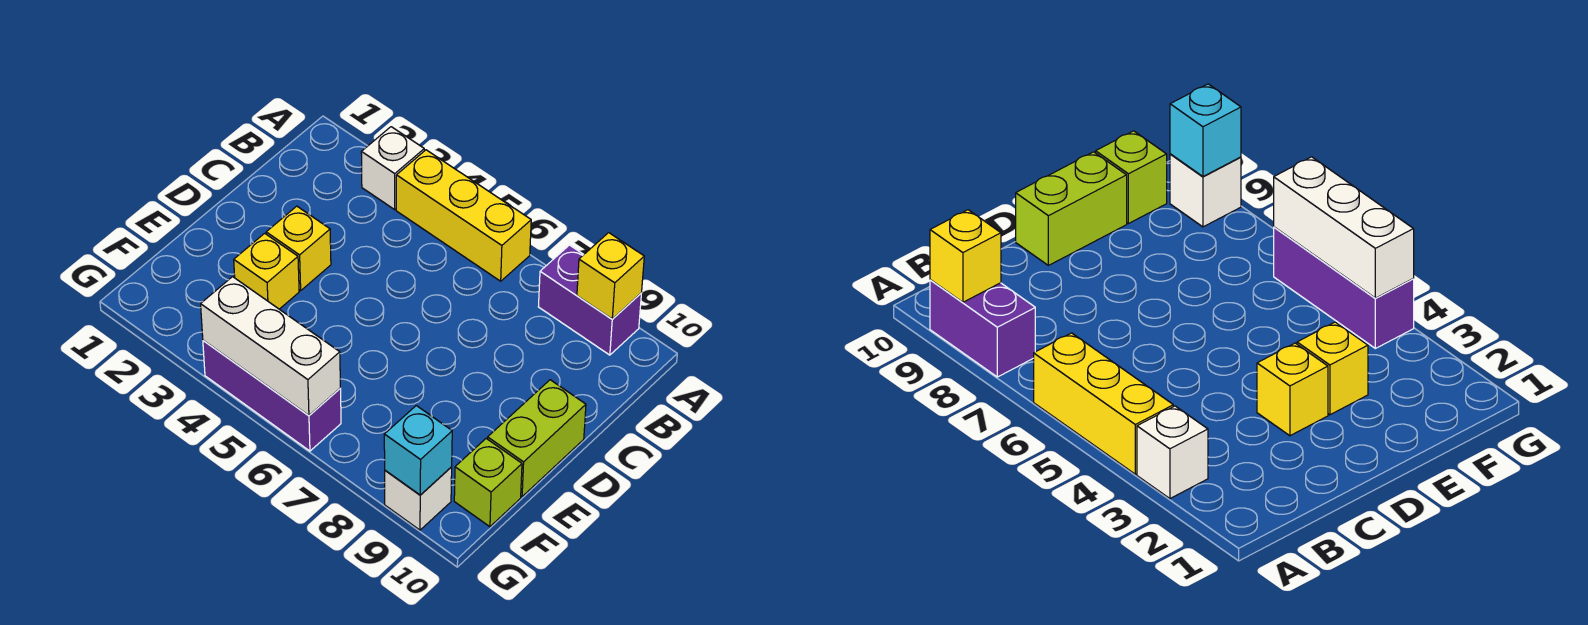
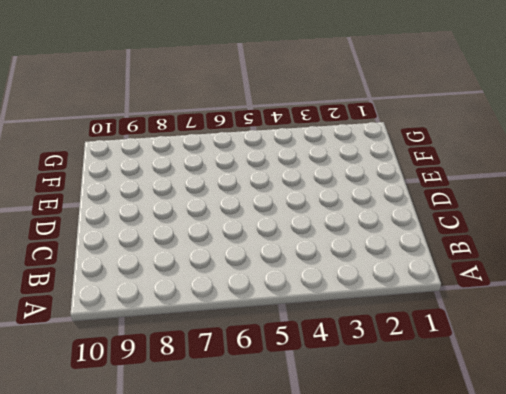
none -> white brick A3 level 1
none -> yellow brick A4:A6 level 1
none -> purple brick A8:A9 level 1

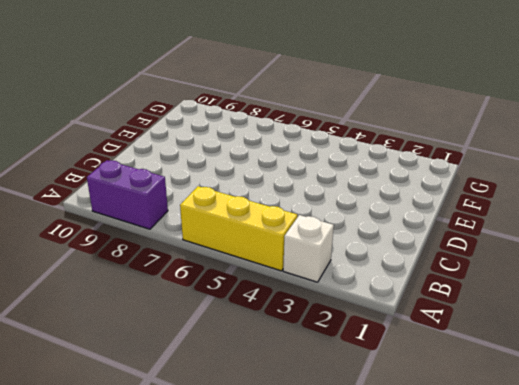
none -> yellow brick D3 level 1
none -> lime brick D10:E10 level 1
none -> yellow brick E3 level 1

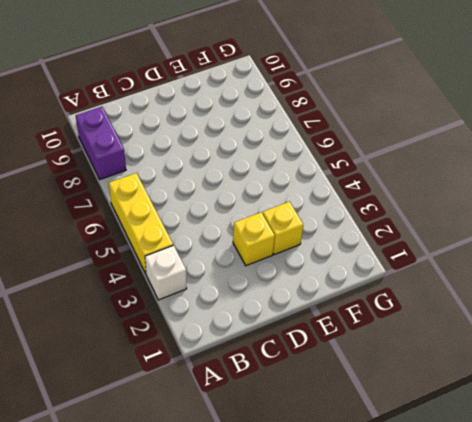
none -> lime brick D10:E10 level 1
none -> lime brick F10 level 1
none -> purple brick G4:G6 level 1

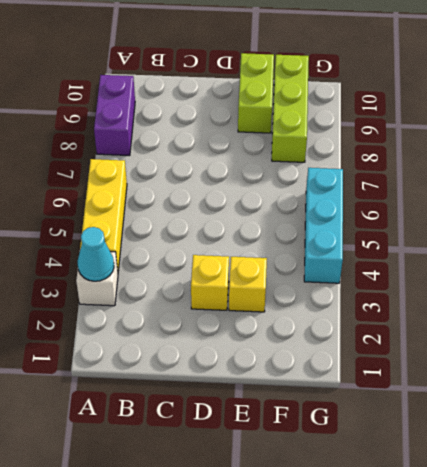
cyan cone A3 level 2 -> none
lime brick E9:E10 level 1 -> lime brick D10:E10 level 1
lime brick F8:F10 level 1 -> lime brick F10 level 1
cyan brick G4:G6 level 1 -> purple brick G4:G6 level 1
none -> white brick G9 level 1
none -> yellow brick A9 level 2
none -> white brick G4:G6 level 2

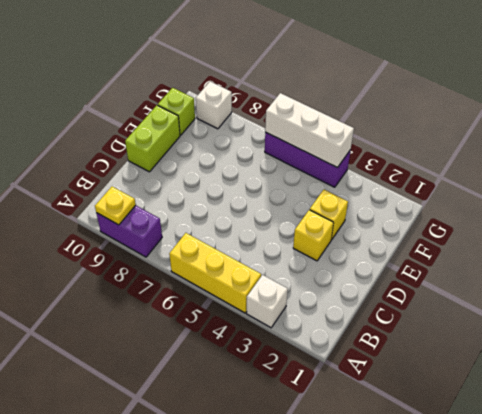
yellow plate A9 level 2 -> yellow brick A9 level 2
none -> cyan brick G9 level 2

